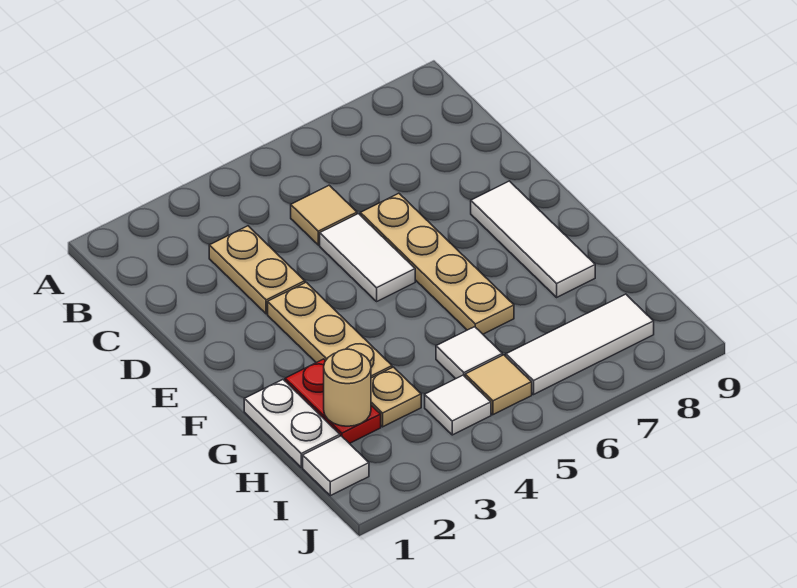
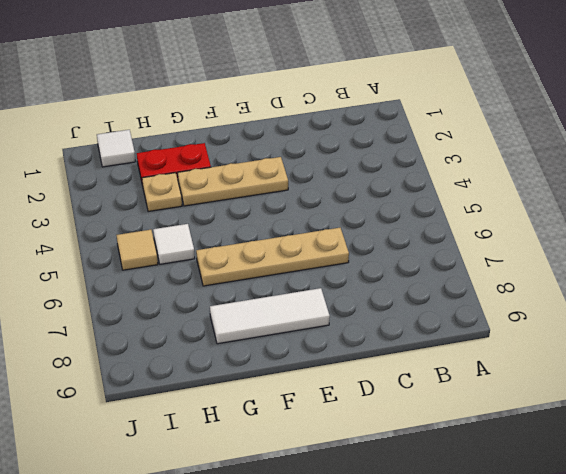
none -> tan plate C3:D3 level 1
none -> tan tile C5 level 1
none -> white tile D5:E5 level 1

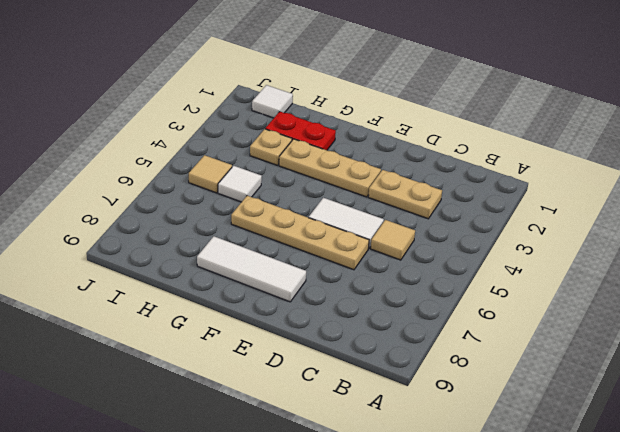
none -> white plate G1:H1 level 1
none -> white tile I4 level 1
none -> white tile I6:I8 level 1

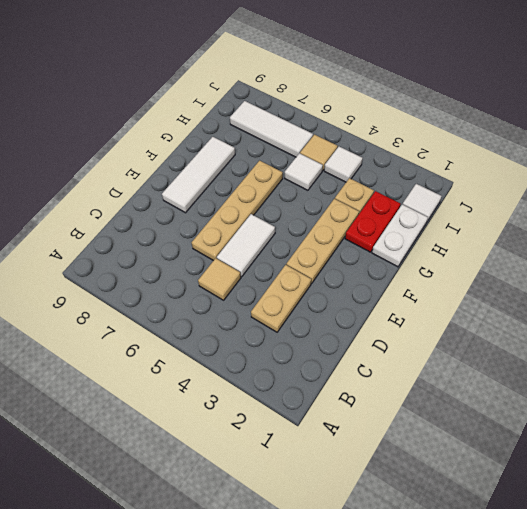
none -> tan round brick H2 level 2

